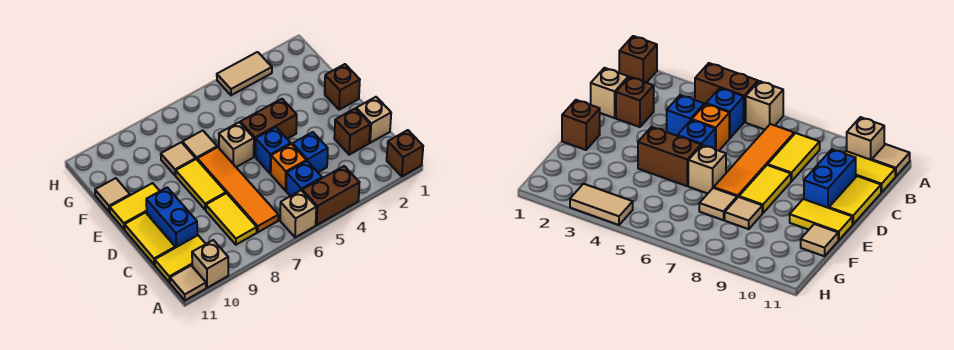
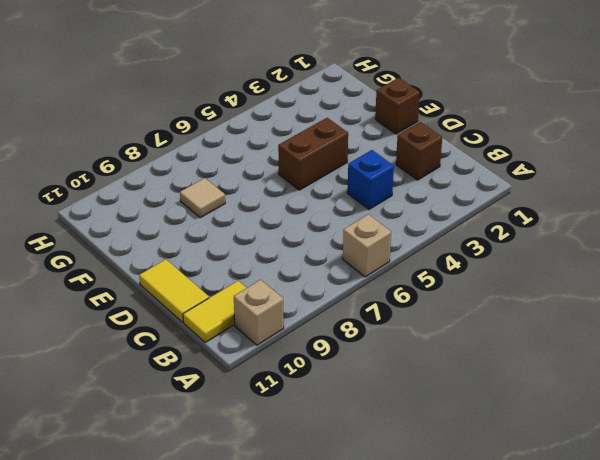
none -> brown brick A1 level 1
none -> brown brick A4:A5 level 1
none -> tan tile A11 level 1

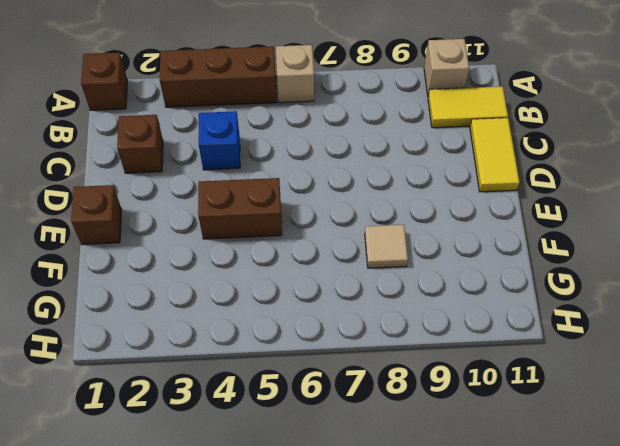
brown brick A3:A5 level 1 -> brown brick A4:A5 level 1
none -> tan tile A11 level 1
none -> blue brick B5 level 1
none -> orange tile B7:E7 level 1

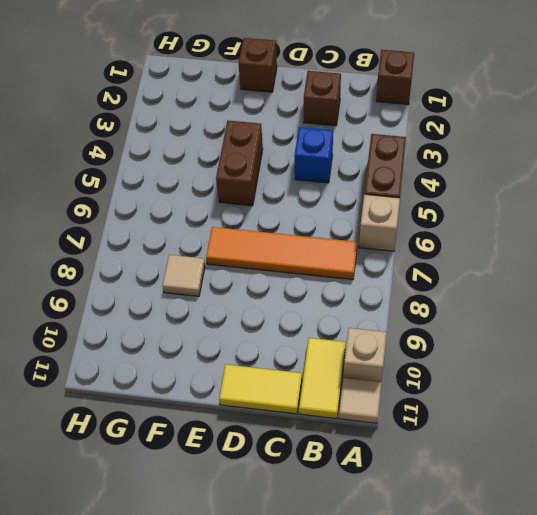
none -> blue brick B5 level 1
none -> yellow tile B8:C8 level 1
none -> tan brick C1 level 1

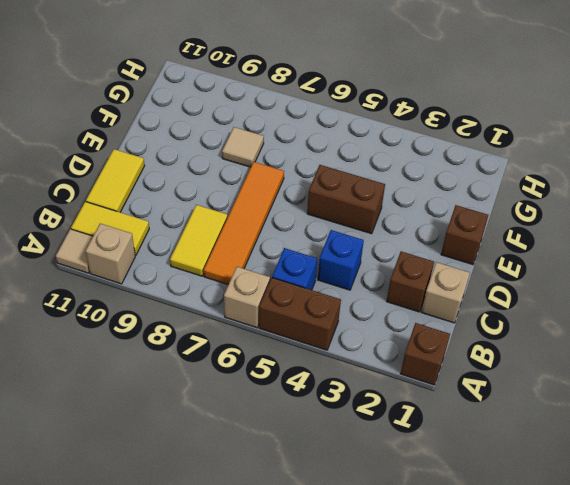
none -> orange brick C5 level 1
none -> blue brick C10:D10 level 1
none -> blue brick D5 level 1

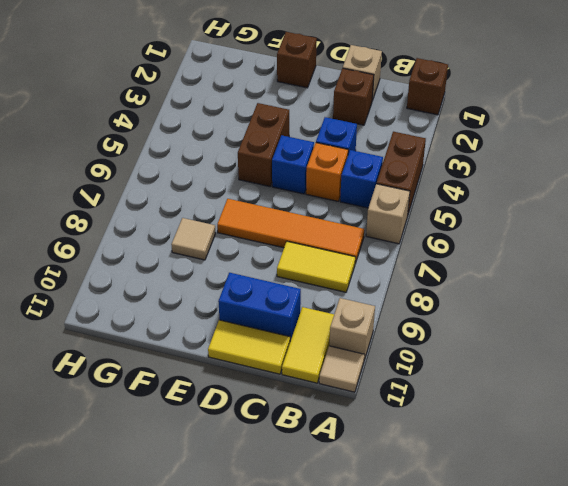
none -> yellow tile D8:E8 level 1
none -> tan brick E6 level 1
none -> yellow tile E10:E11 level 1

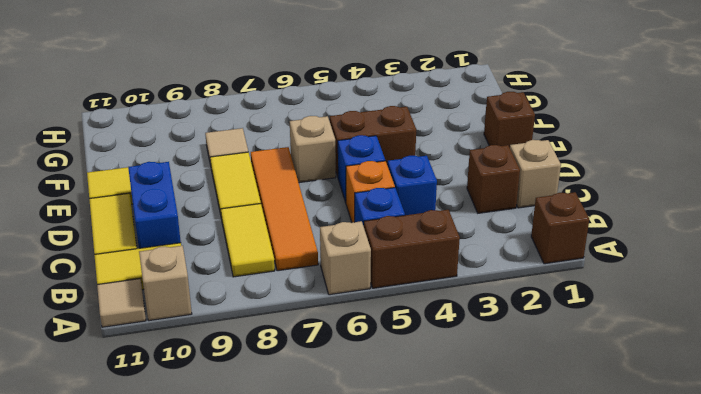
none -> tan tile F7 level 1
none -> tan tile F11 level 1
none -> tan tile H3:H4 level 1

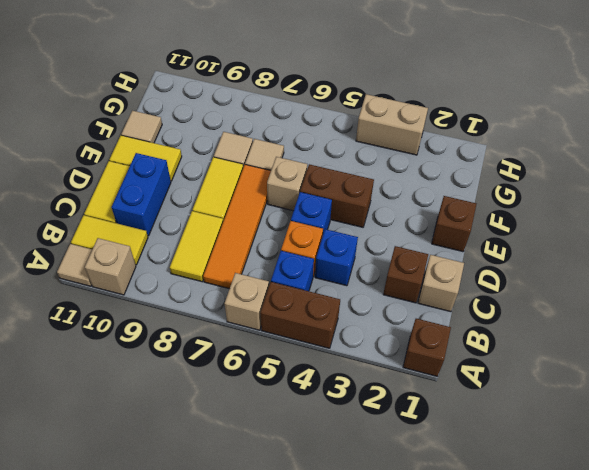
tan brick H3:H4 level 1 -> tan tile H3:H4 level 1

